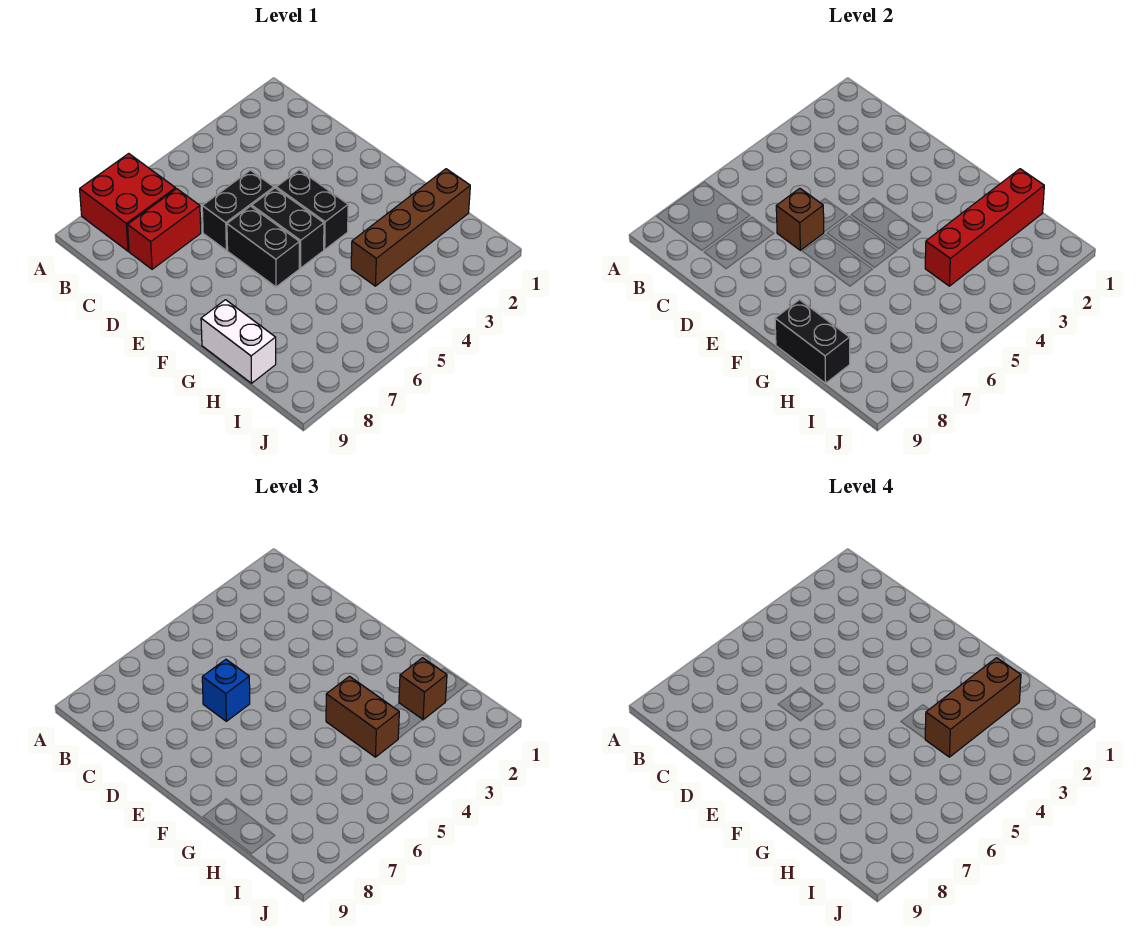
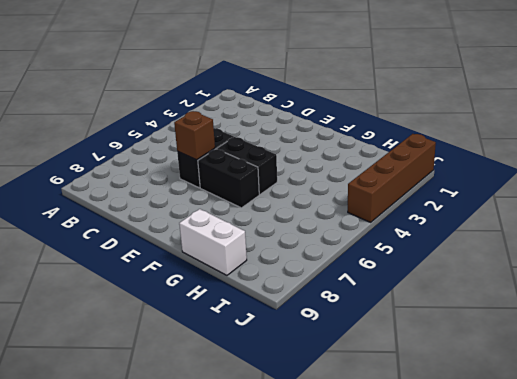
brown brick J1:J4 level 1 -> brown brick H1:H4 level 1
none -> red brick A7:B8 level 1
none -> red brick C7:C8 level 1
none -> black brick E4:F4 level 1

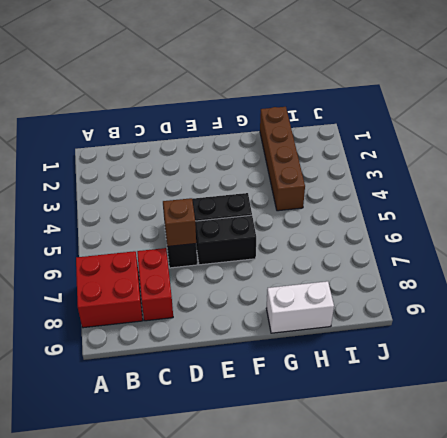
none -> black brick E4:F4 level 1
none -> black brick G9:H9 level 2
none -> red brick H1:H4 level 2

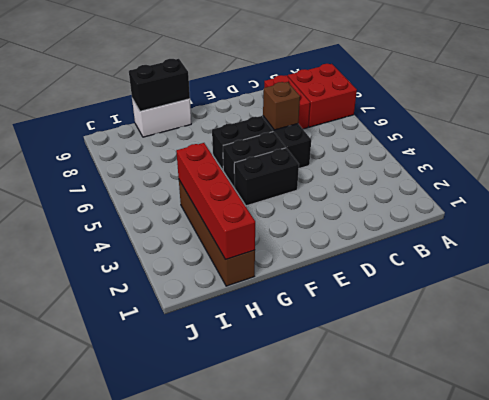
none -> blue brick D6 level 3
none -> brown brick G4:H4 level 3
none -> brown brick H2 level 3

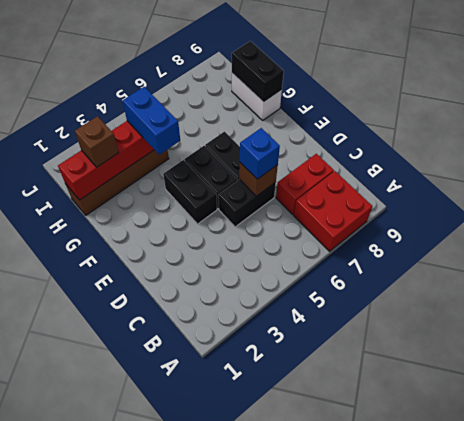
blue brick G4:H4 level 3 -> brown brick G4:H4 level 3
none -> brown brick H2:H4 level 4

